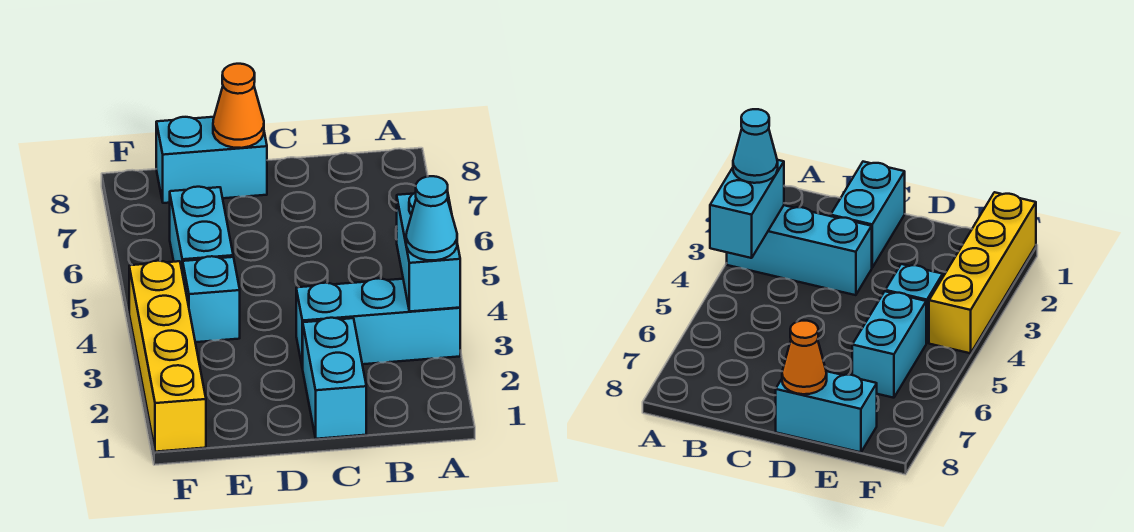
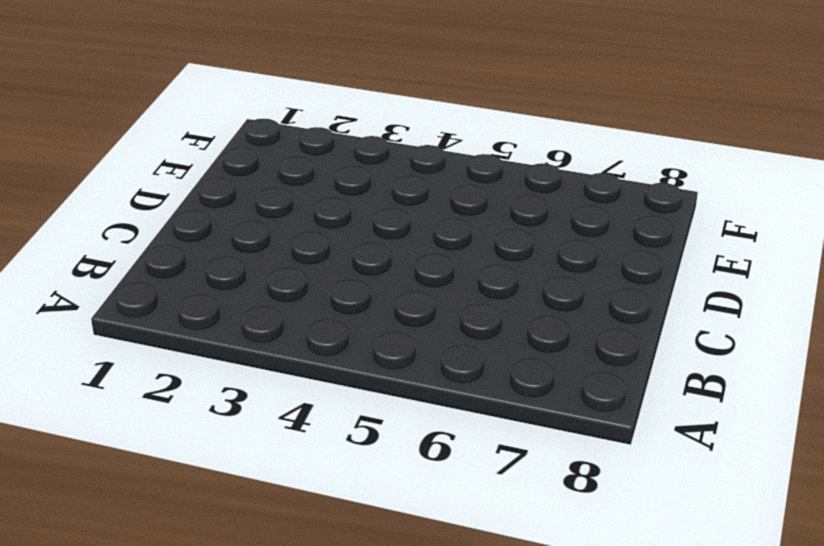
none -> cyan brick A3:C3 level 1
none -> cyan brick C1:C2 level 1

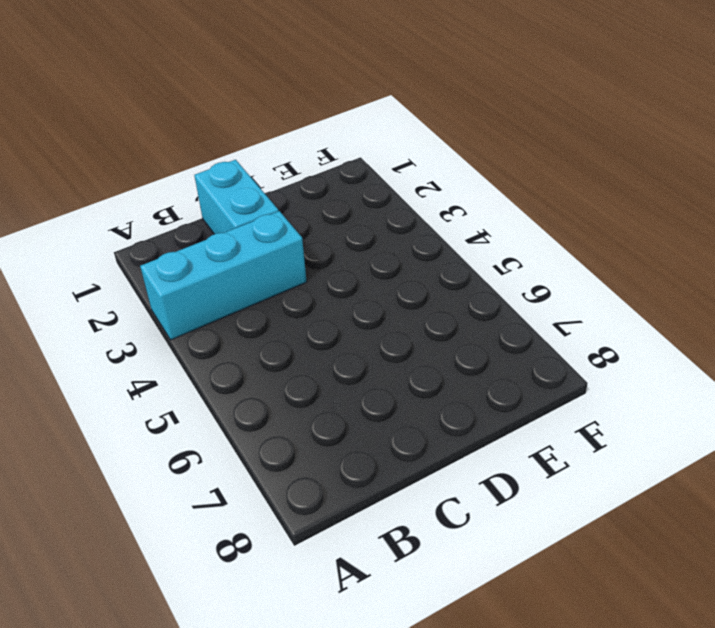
none -> cyan brick D8:E8 level 1
none -> cyan brick E4 level 1

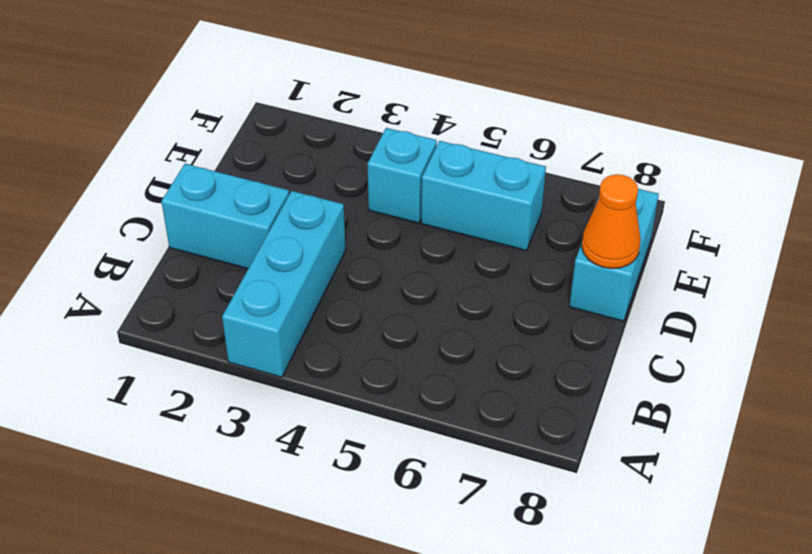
none -> yellow brick F1:F4 level 1
none -> cyan brick A3:A4 level 2

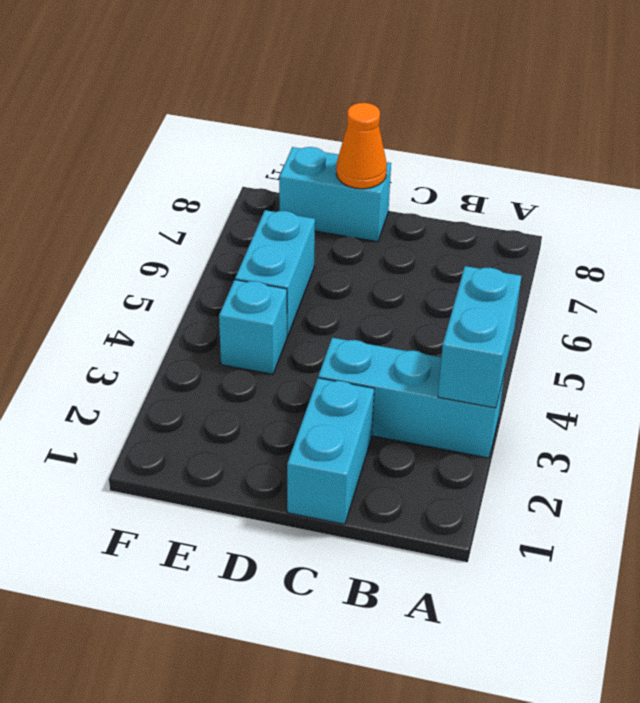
none -> yellow brick F1:F4 level 1
none -> cyan cone A3 level 3

